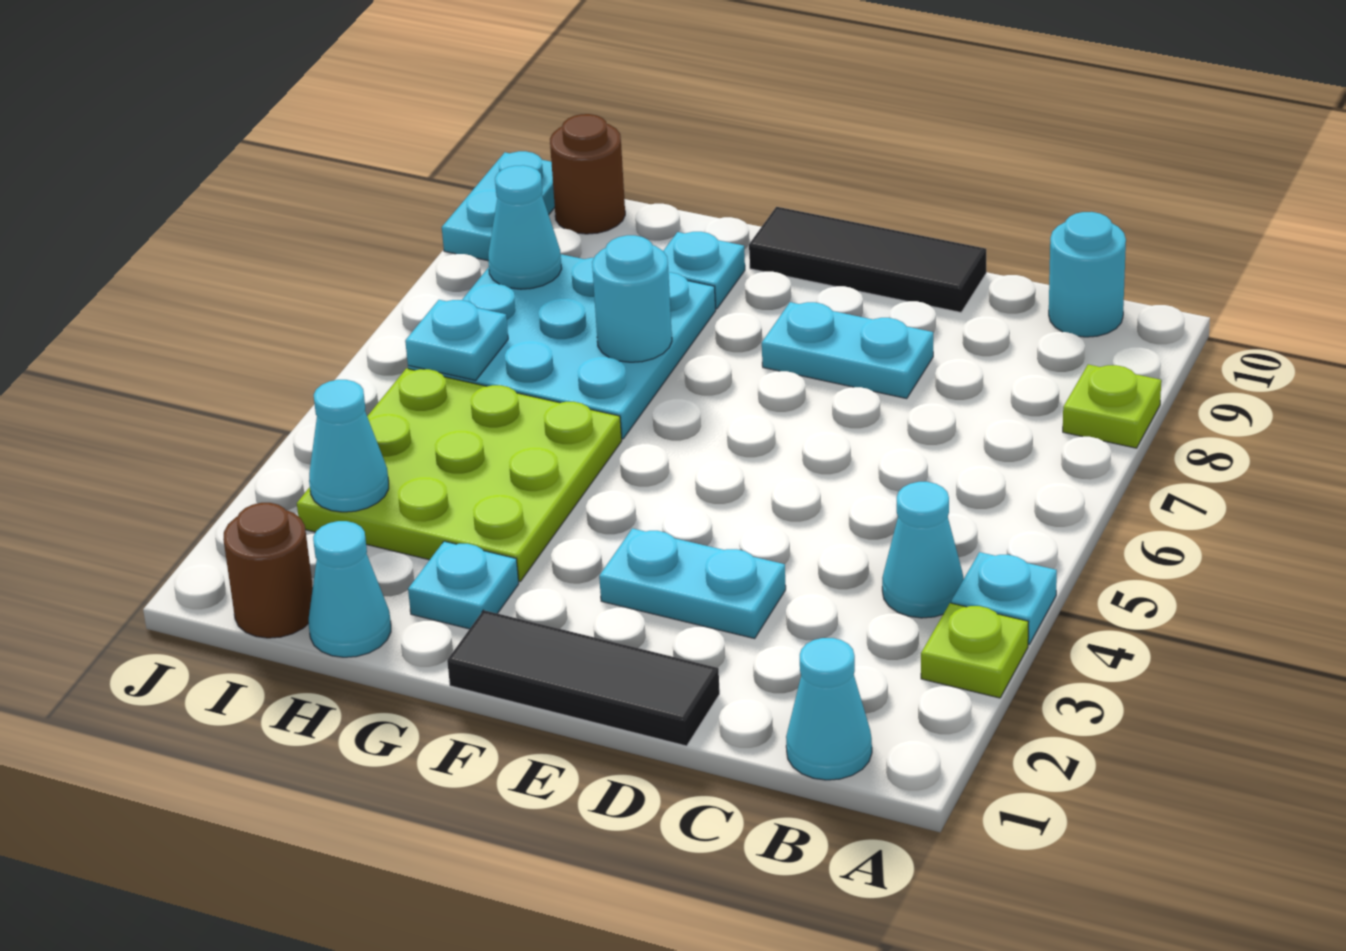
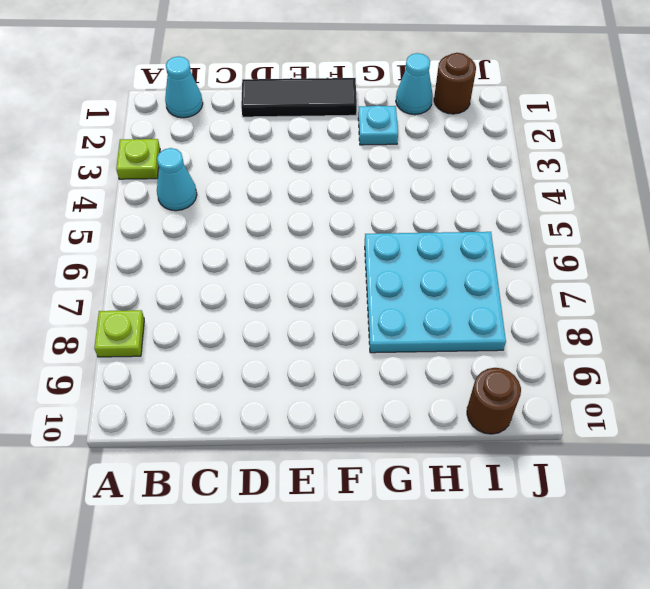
none -> cyan plate A4 level 1
none -> cyan round brick B10 level 1
none -> cyan plate D3:E3 level 1

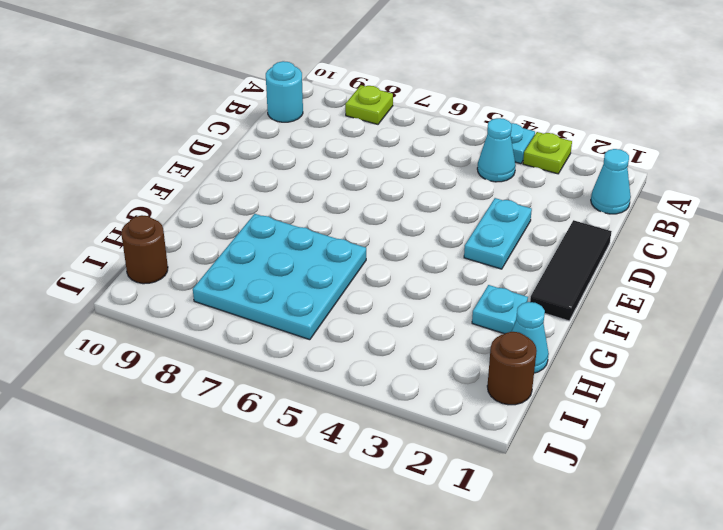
none -> cyan plate D8:E8 level 1
none -> black tile D10:F10 level 1
none -> lime plate G3:I5 level 1

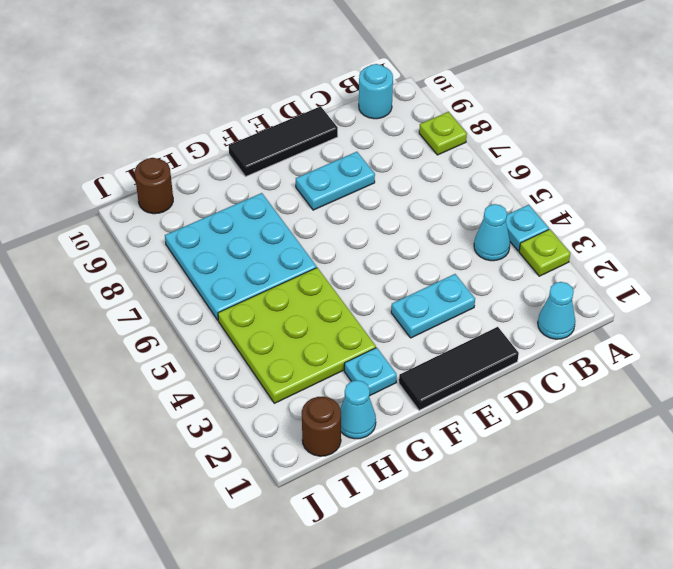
none -> cyan plate G9 level 1
none -> cyan plate J9:J10 level 1
none -> cyan round brick G7 level 2

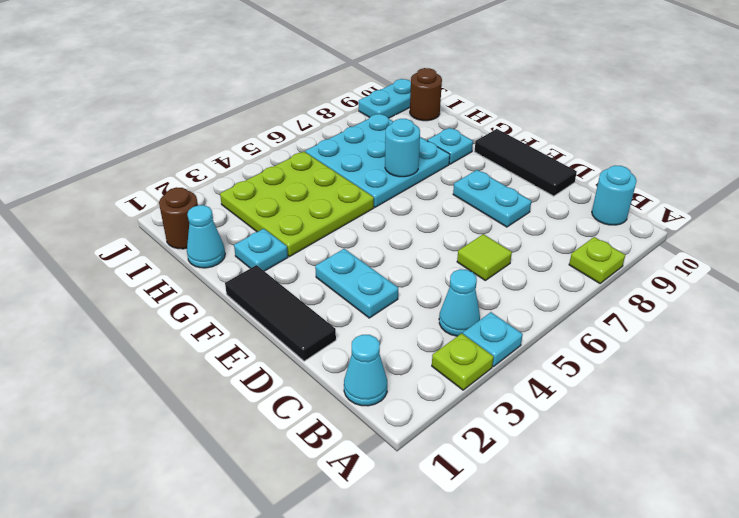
lime tile C6 level 1 -> none
none -> cyan cone I3 level 2
none -> cyan plate I6 level 2
none -> cyan cone I8 level 2

